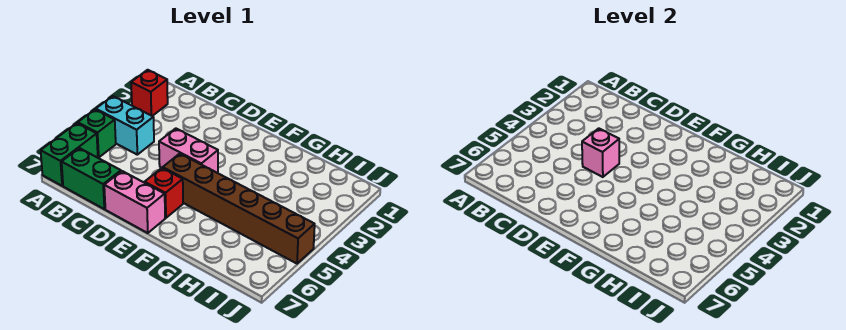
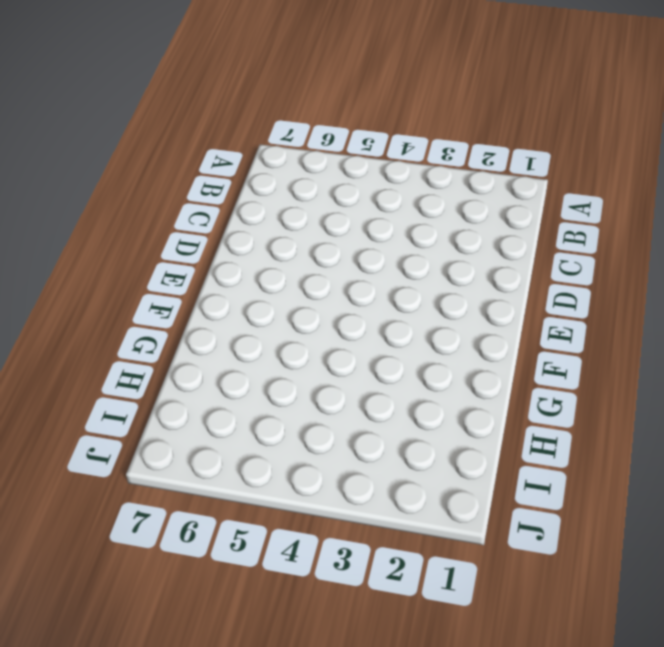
none -> red brick A2 level 1
none -> cyan brick A4:B4 level 1

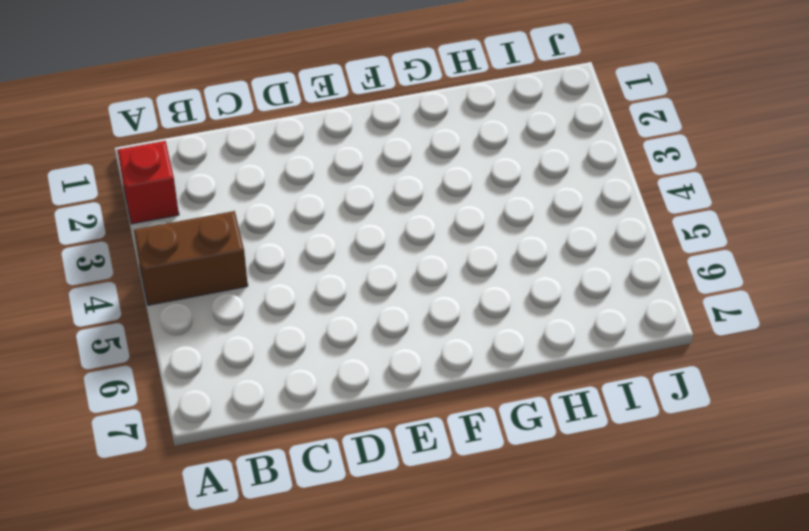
brown brick A4:B4 level 1 -> cyan brick A4:B4 level 1
none -> green brick A5 level 1
none -> green brick A6:A7 level 1

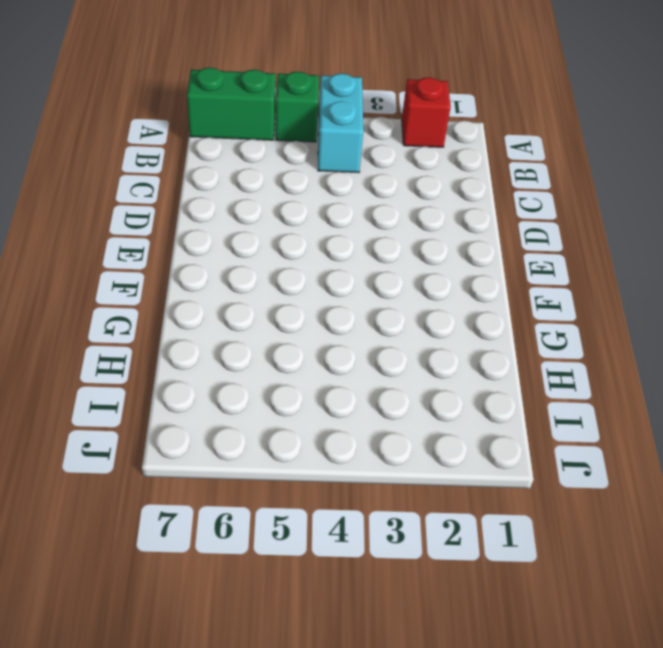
none -> green brick B7:C7 level 1
none -> pink brick D4:E4 level 1

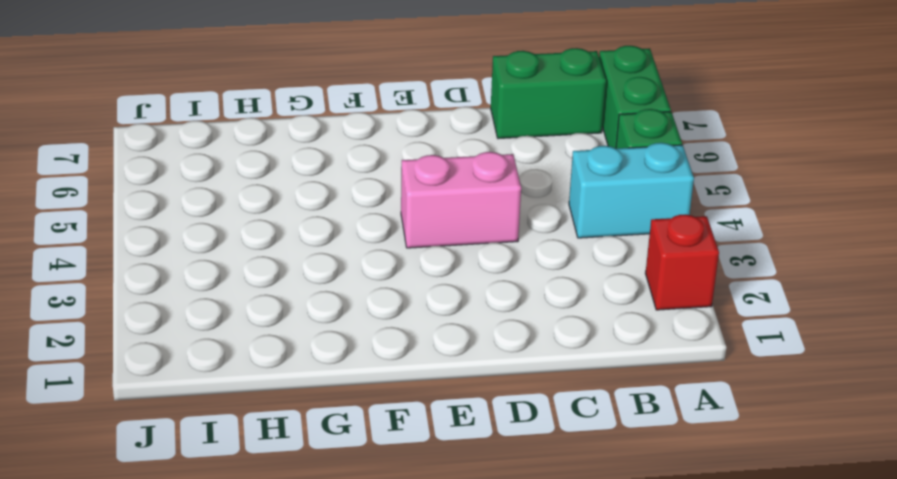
none -> pink brick D7:E7 level 1
none -> brown brick E5:J5 level 1

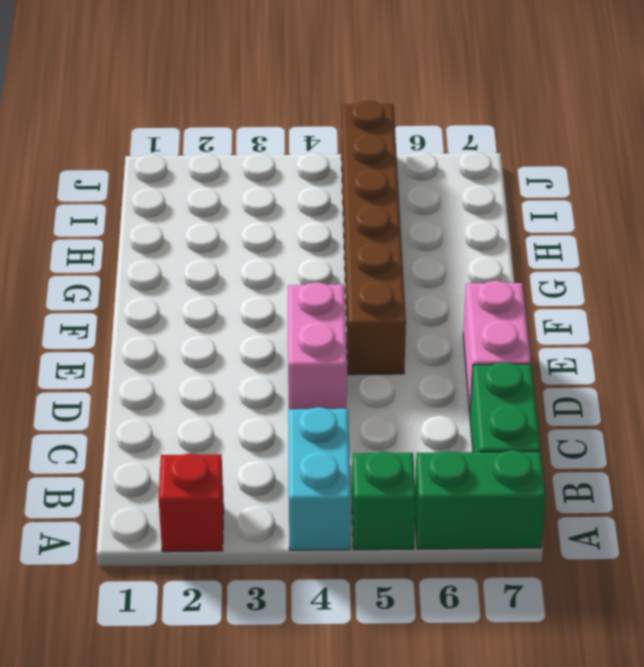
none -> red brick E6 level 1
none -> pink brick D4 level 2

